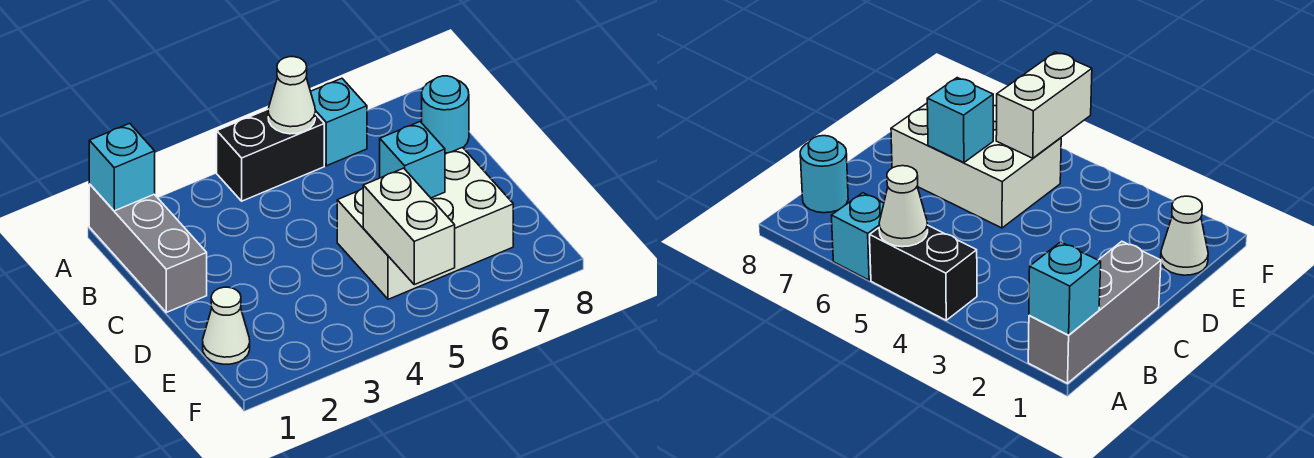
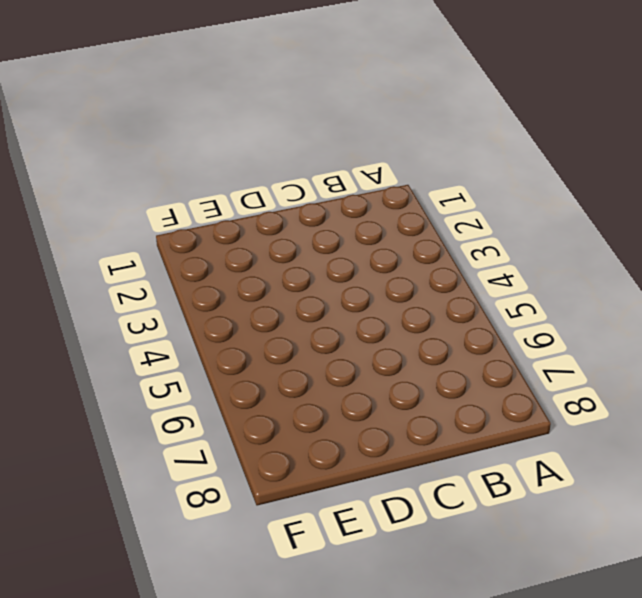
none -> grey brick A1:C1 level 1
none -> black brick A4:A5 level 1

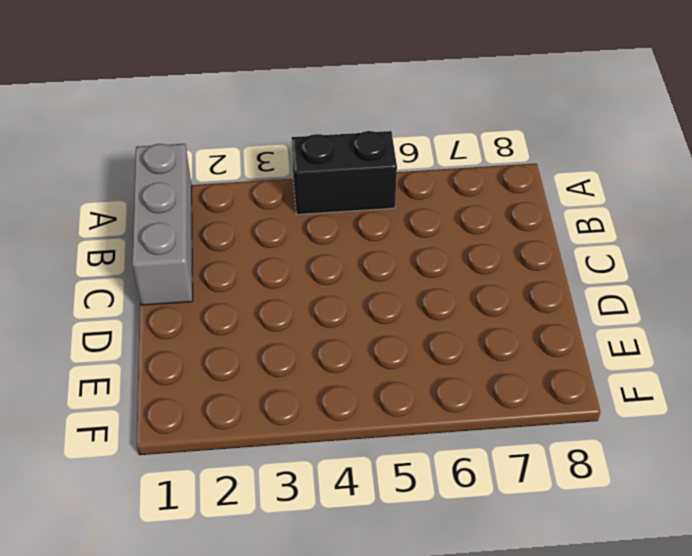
none -> cyan brick A6 level 1
none -> cyan round brick B8 level 1

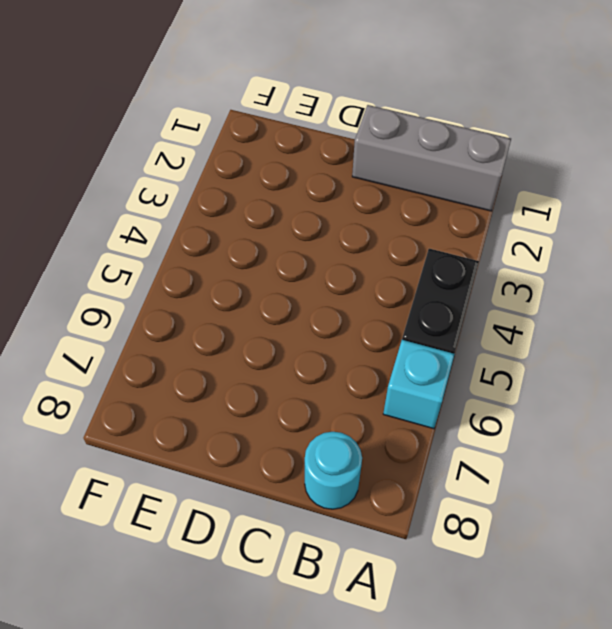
none -> white brick D5:E7 level 1
none -> white cone E1 level 1

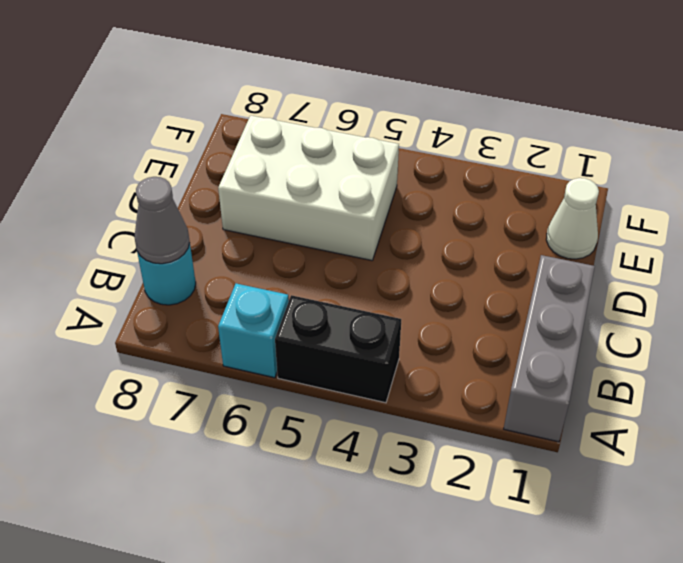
grey cone B8 level 2 -> none
none -> cyan brick A1 level 2
none -> white cone A5 level 2

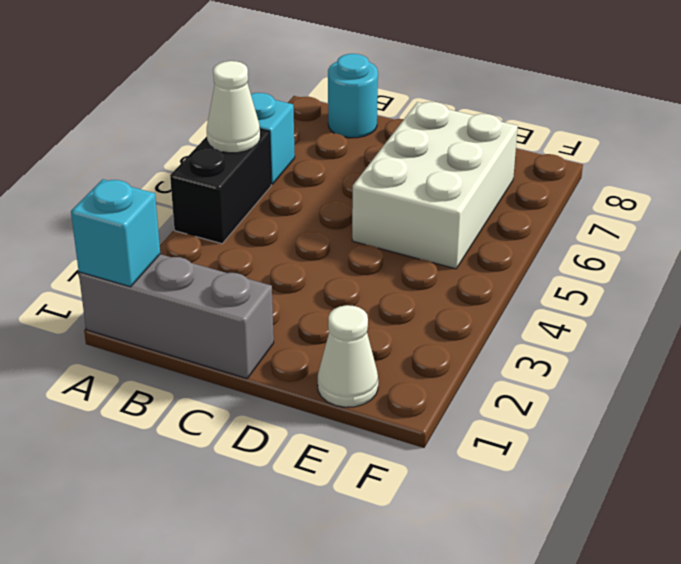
none -> cyan brick D6 level 2
none -> white brick E5:F5 level 2

